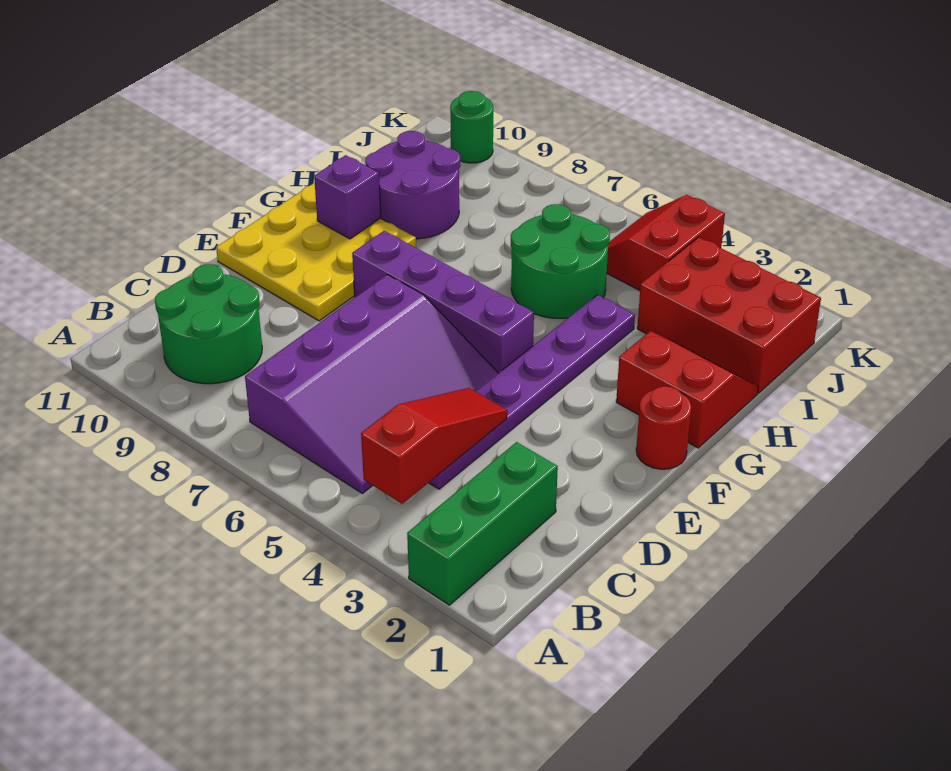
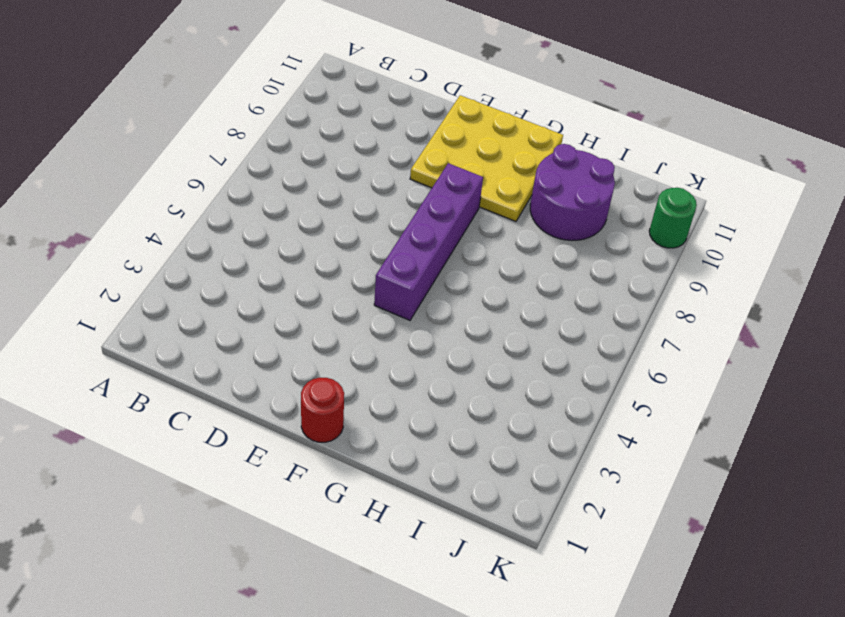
none -> green brick A2:C2 level 1
none -> purple slope B5:E7 level 1 top 7
none -> green round brick B9:C10 level 1

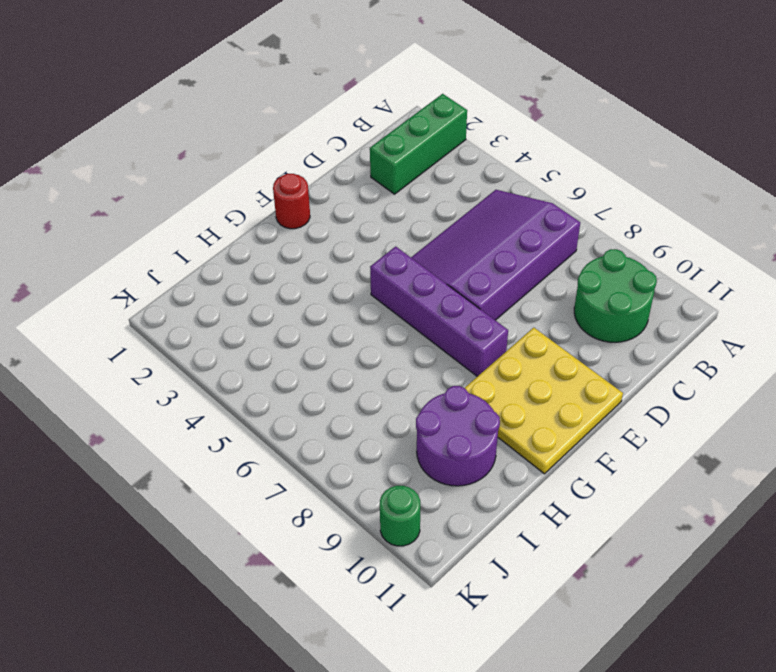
none -> purple plate C4:H4 level 1
none -> red slope G1:H2 level 1 top G
none -> green round brick H5:I6 level 1

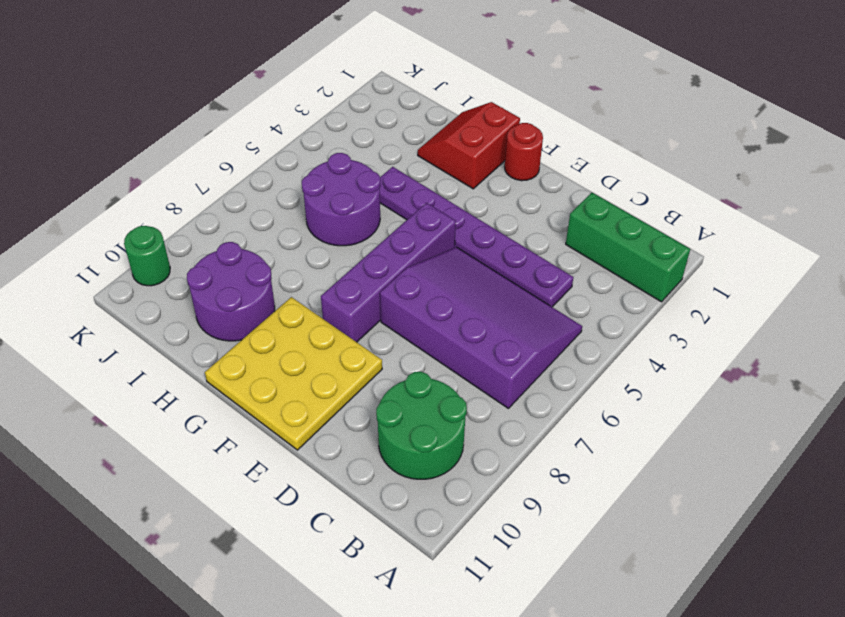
purple round brick H5:I6 level 1 -> green round brick H5:I6 level 1
none -> red brick I1:J3 level 1
none -> red slope J4:K5 level 1 top 4
none -> red slope B4:D4 level 2 top B

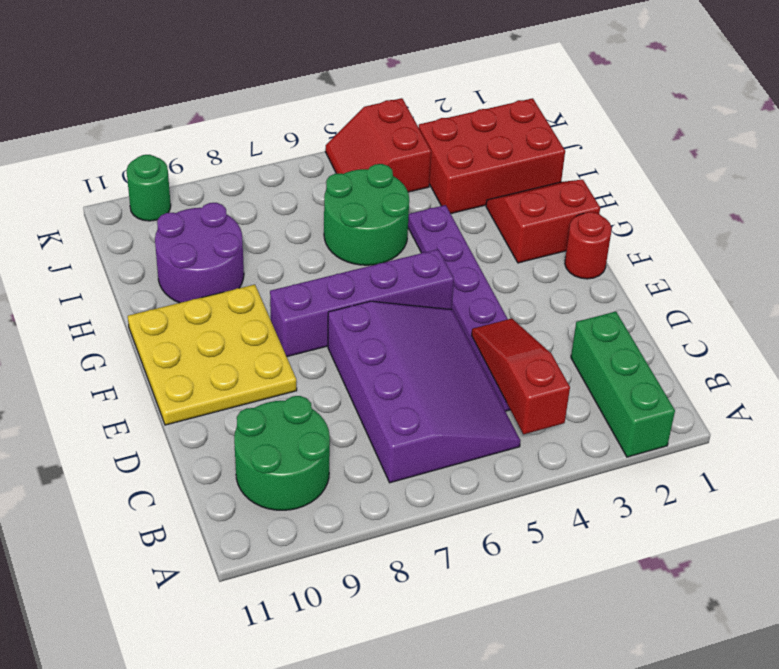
none -> purple brick G10 level 2

